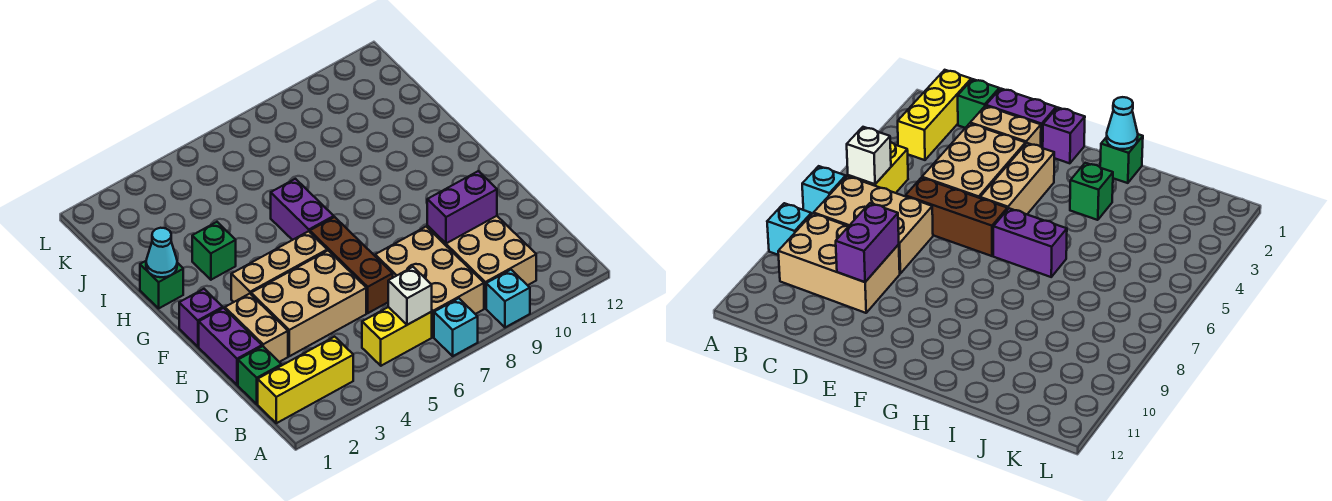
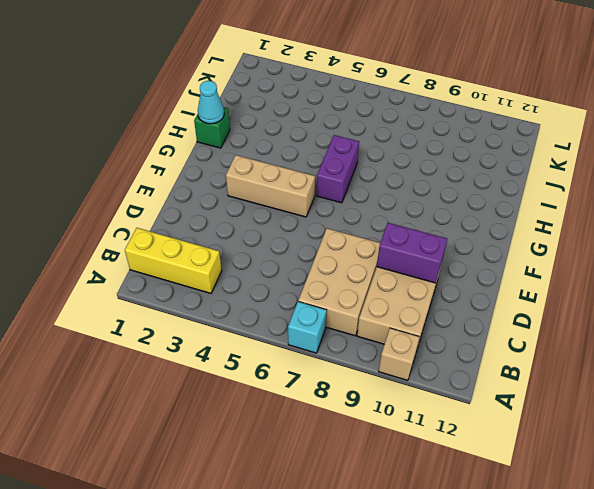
tan brick A10 level 1 -> none
none -> cyan brick A9 level 1
none -> yellow brick B5:B6 level 1
none -> green brick C1 level 1

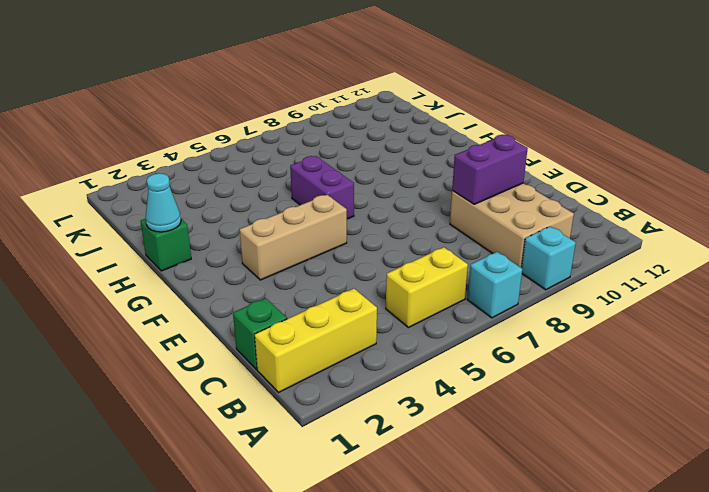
none -> tan brick B7:D8 level 1
none -> purple brick D1:E1 level 1
none -> tan brick D2:E2 level 1

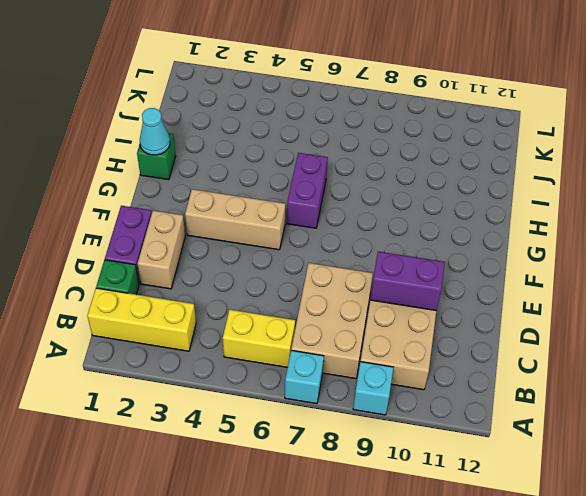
none -> tan brick D3:E5 level 1
none -> brown brick D6:F6 level 1
none -> purple brick F1 level 1

